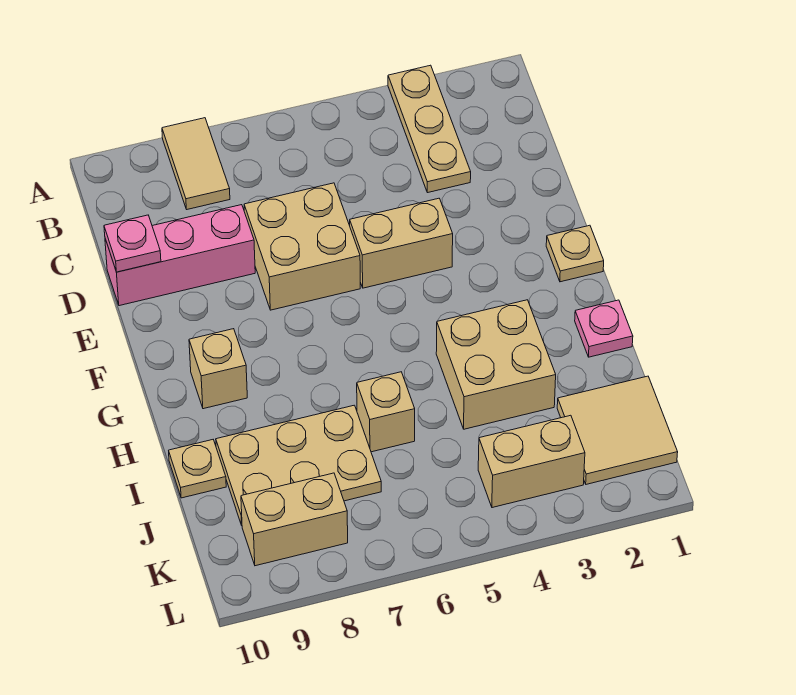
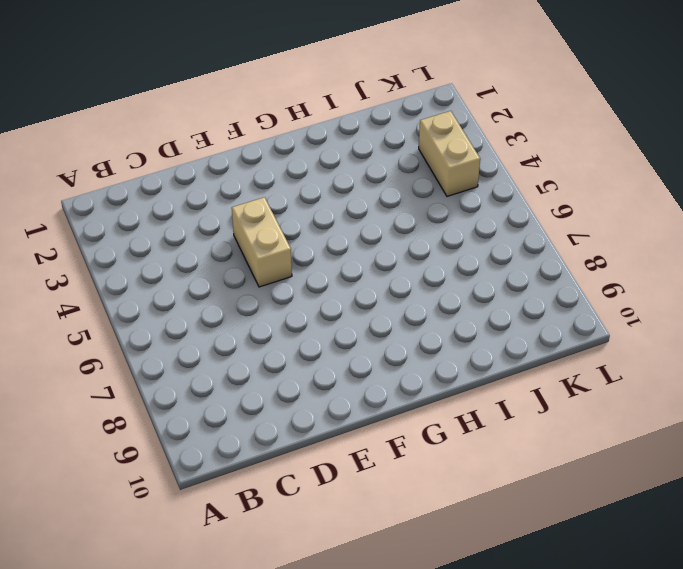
none -> tan plate A3:C3 level 1
none -> tan tile A8:B8 level 1
none -> tan brick D6:E7 level 1

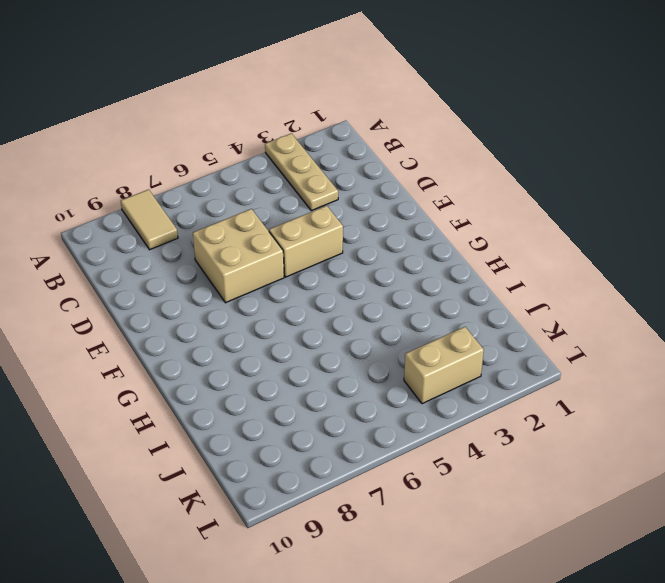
none -> pink brick D8:D10 level 1
none -> tan plate F1 level 1
none -> tan brick G9 level 1

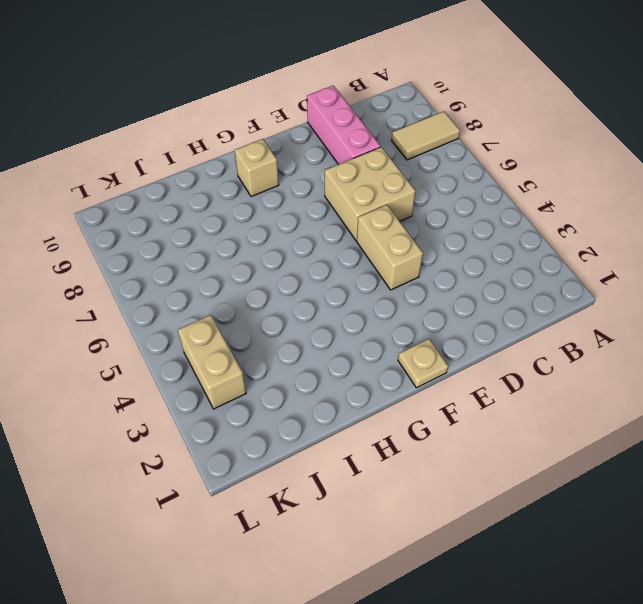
none -> tan plate A3:C3 level 1
none -> pink plate H1 level 1
none -> tan brick H3:I4 level 1

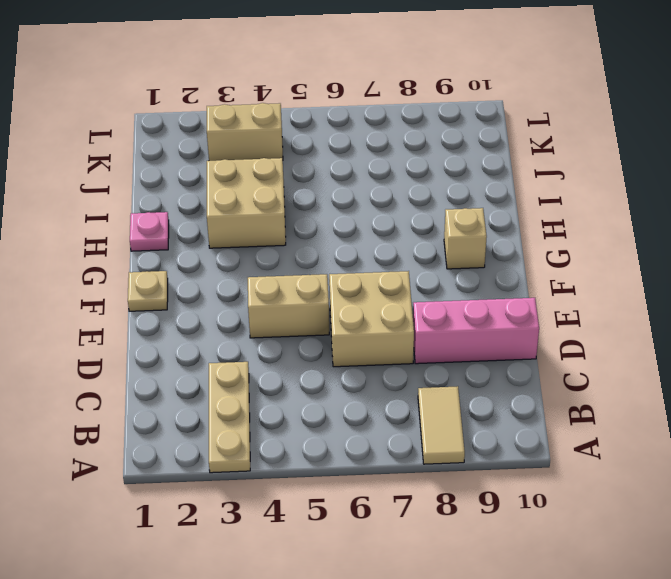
none -> tan brick I6 level 1
none -> tan plate I7:J9 level 1
none -> tan plate I10 level 1

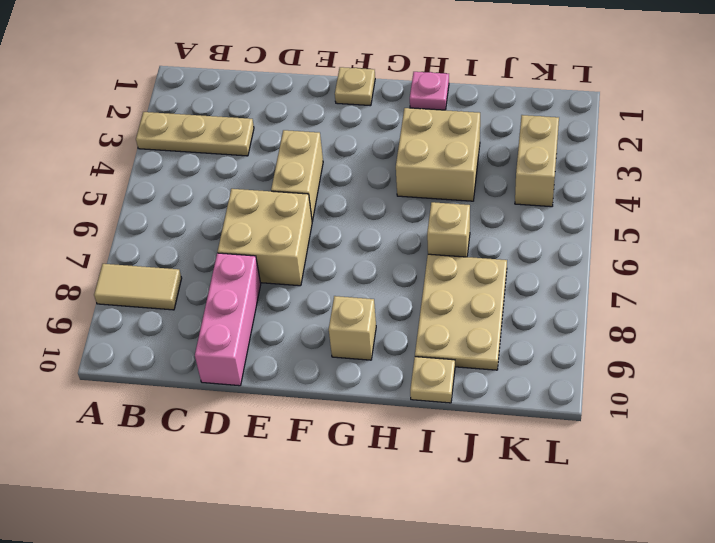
none -> tan tile J1:K2 level 1
none -> tan brick K8:K9 level 1
none -> pink plate D10 level 2

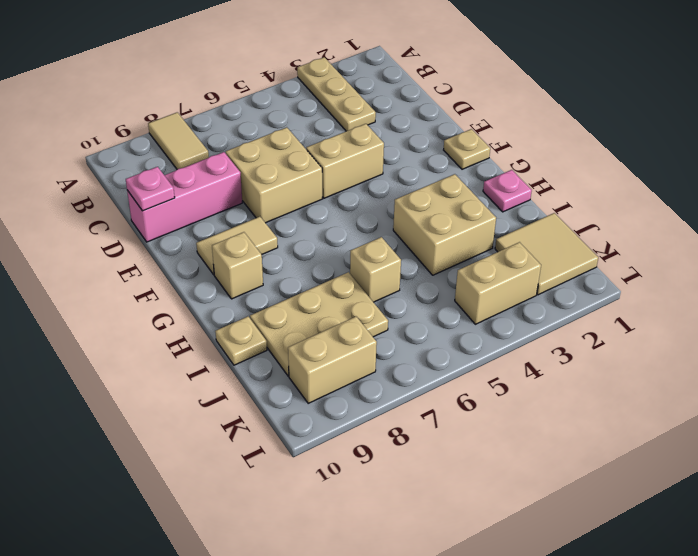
tan tile F8:F9 level 1 -> none

